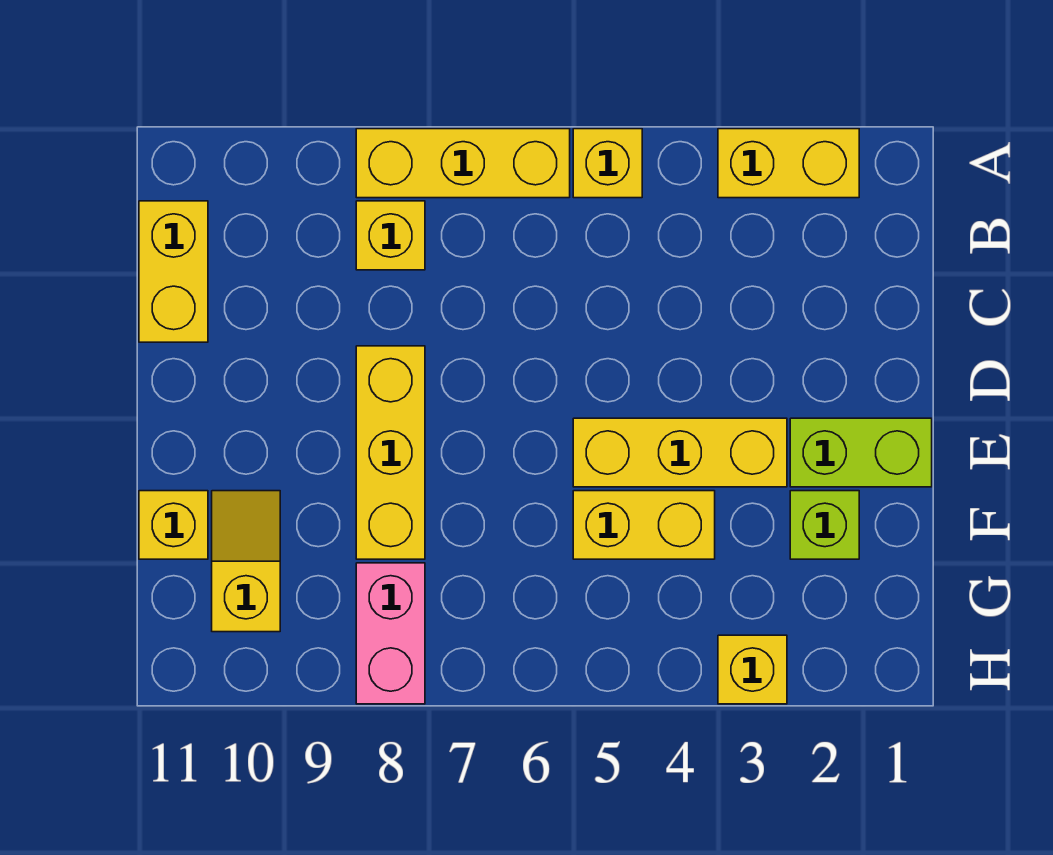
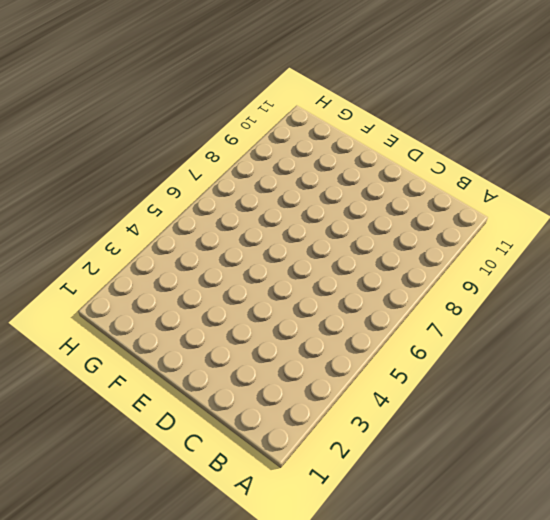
none -> yellow brick A2:A3 level 1
none -> yellow brick A5 level 1
none -> yellow brick A6:A8 level 1

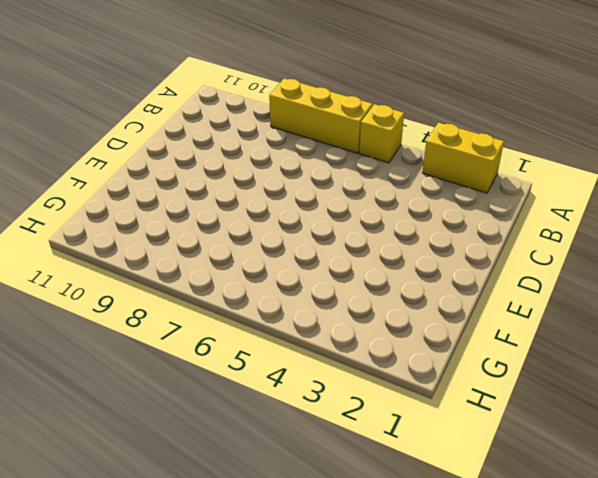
none -> yellow brick B8 level 1
none -> yellow brick B11:C11 level 1
none -> yellow brick D8:F8 level 1

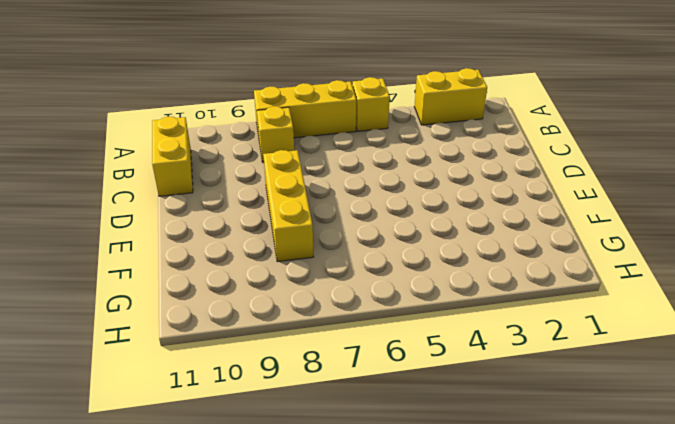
none -> lime brick E1:E2 level 1
none -> yellow brick E3:E5 level 1
none -> lime brick F2 level 1

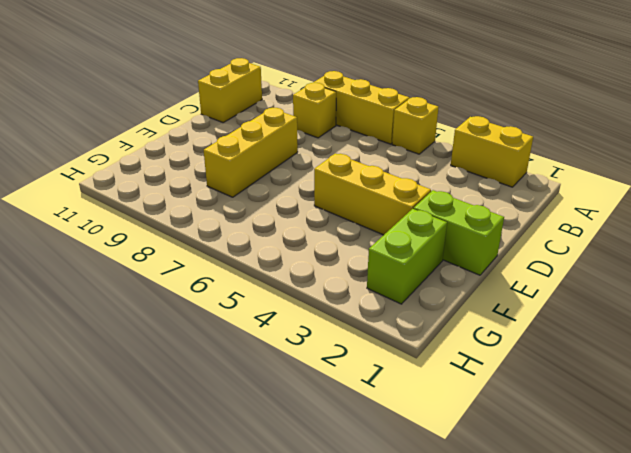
lime brick F2:G2 level 1 -> lime brick F2 level 1
none -> yellow brick F4:F5 level 1
none -> yellow slope F10:G10 level 1 top G
none -> yellow brick F11 level 1

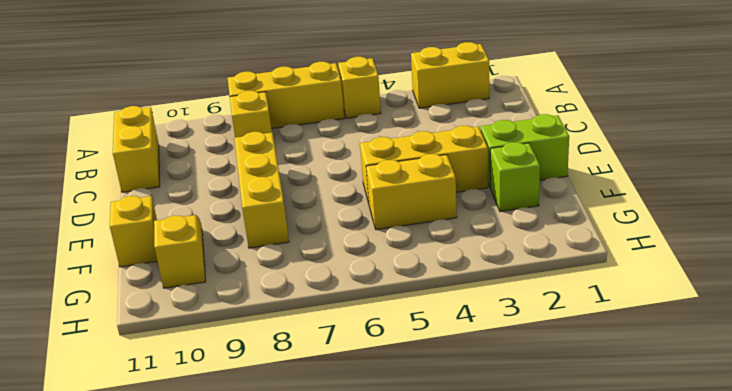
none -> pink brick G8:H8 level 1
none -> yellow brick H3 level 1

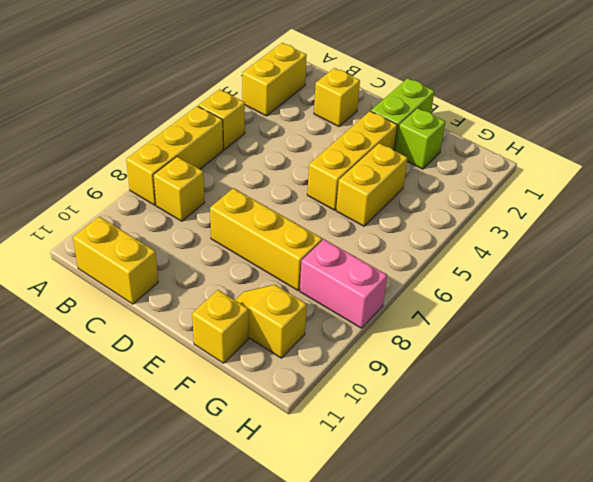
yellow brick C2 level 1 -> yellow brick H3 level 1

